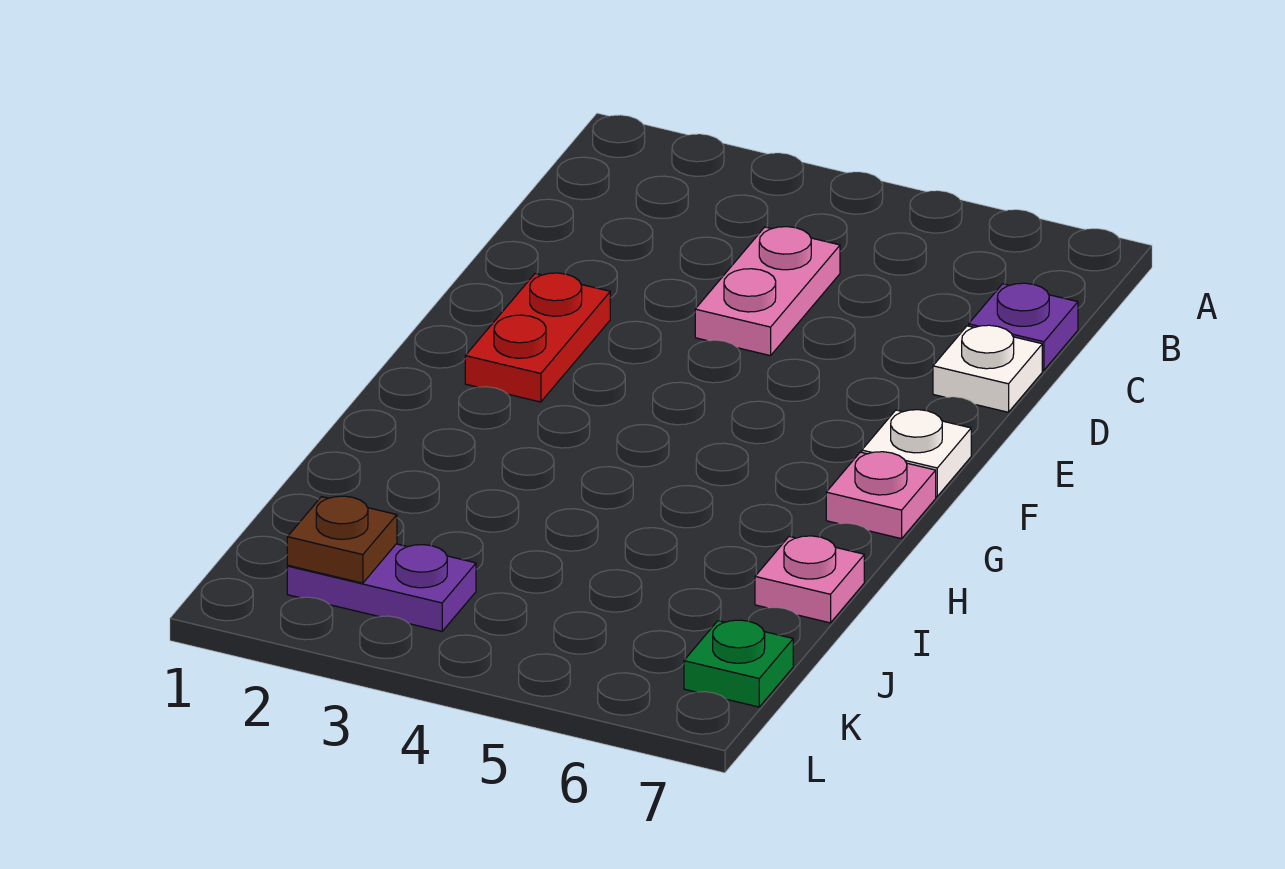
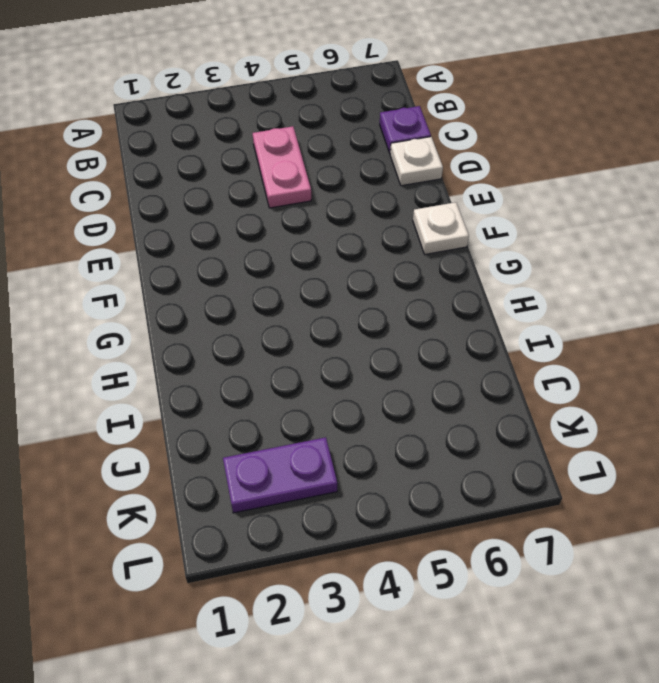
none -> red plate E2:F2 level 1
none -> pink plate G7 level 1

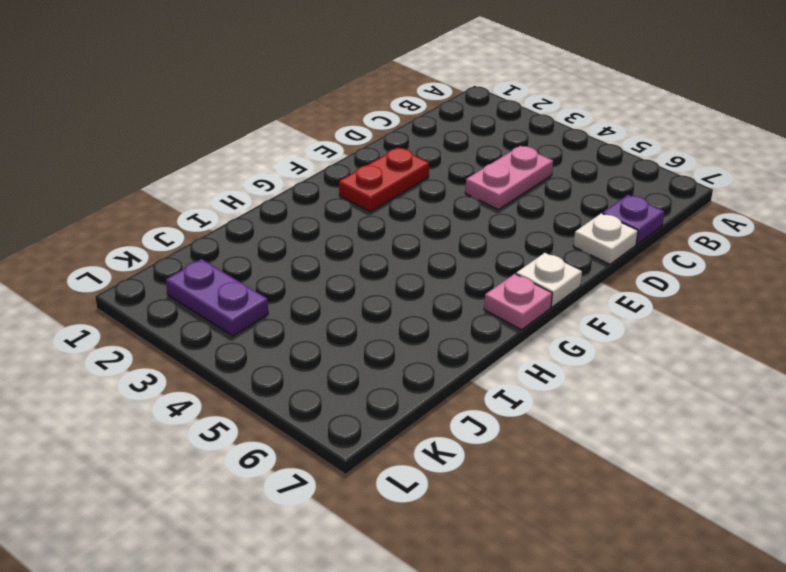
none -> pink plate I7 level 1
none -> green plate K7 level 1

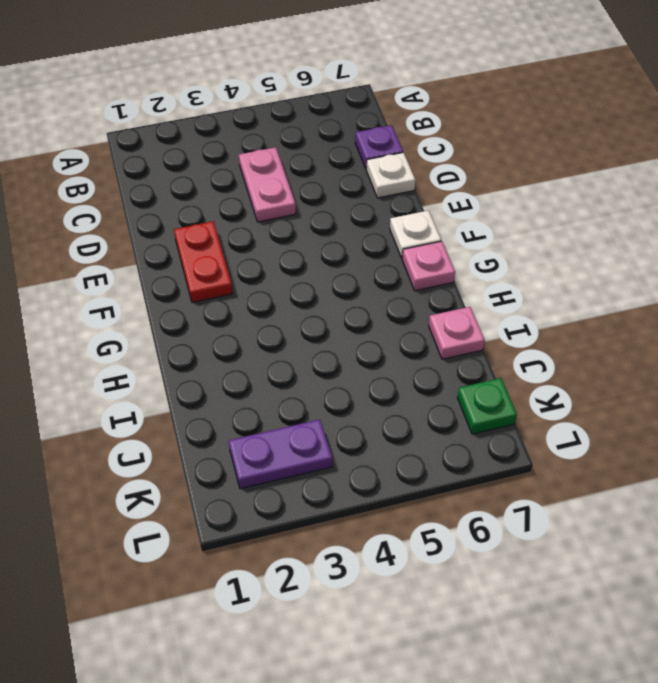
none -> brown plate K2 level 2

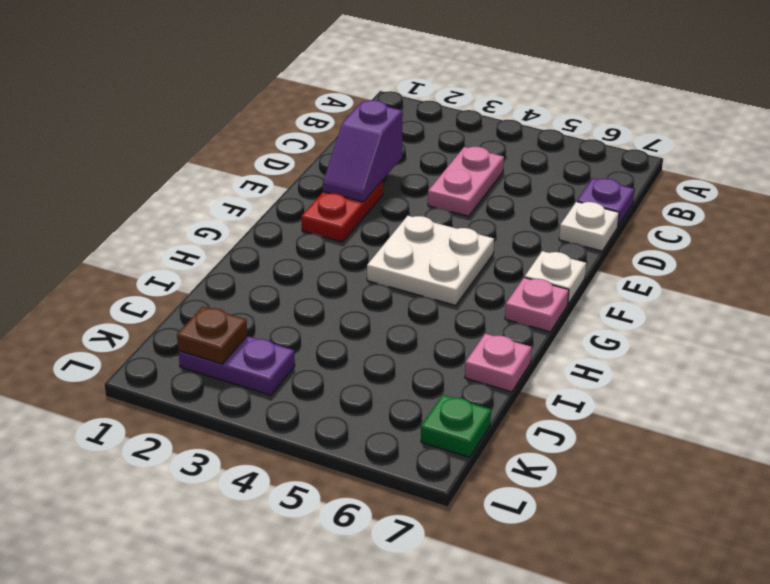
purple slope D2:E2 level 2 top D -> none
white plate F4:G5 level 1 -> none

